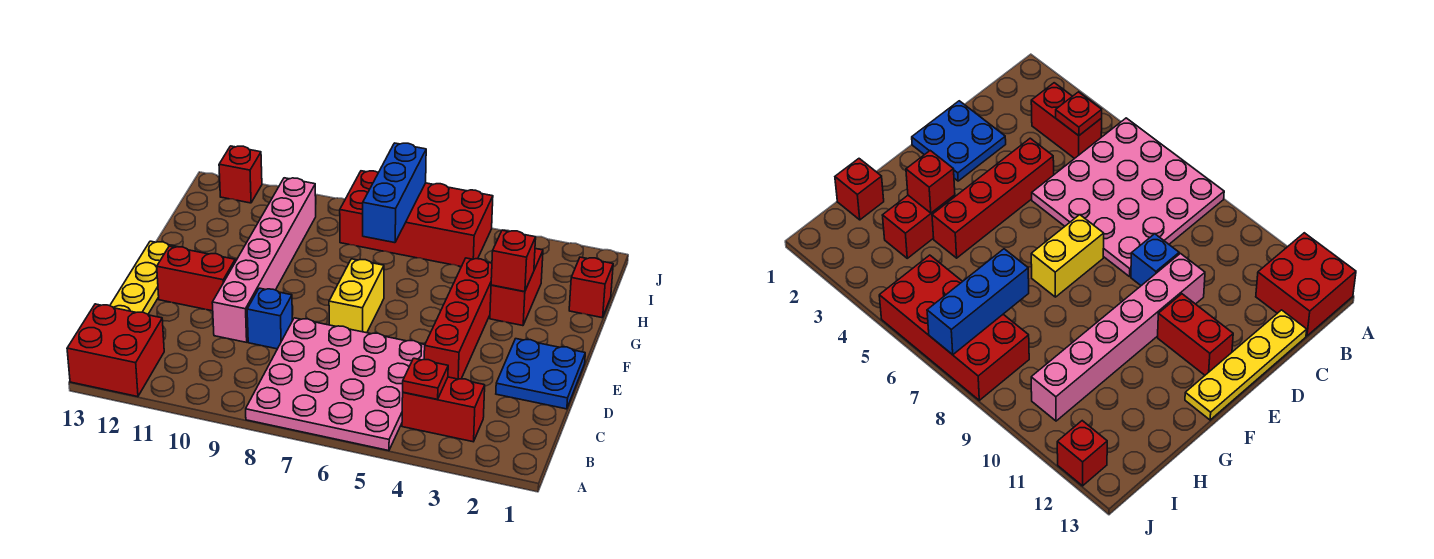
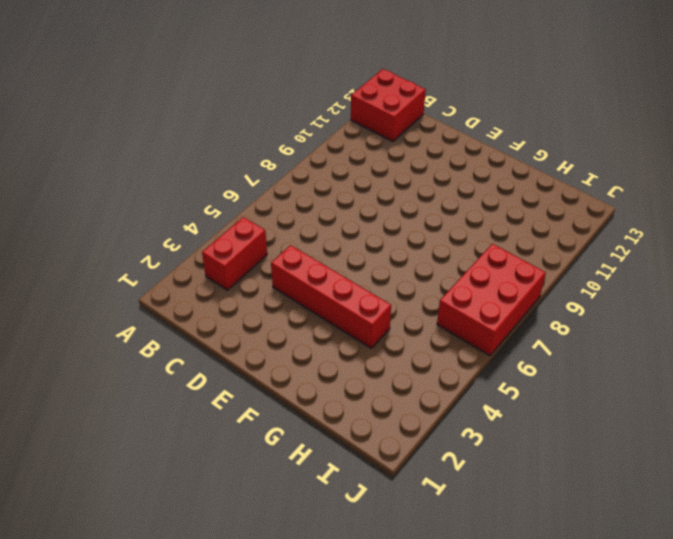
red brick I6:J8 level 1 -> red brick I5:J8 level 1
none -> pink plate A5:D8 level 1
none -> yellow plate C13:F13 level 1
none -> blue plate D1:E2 level 1

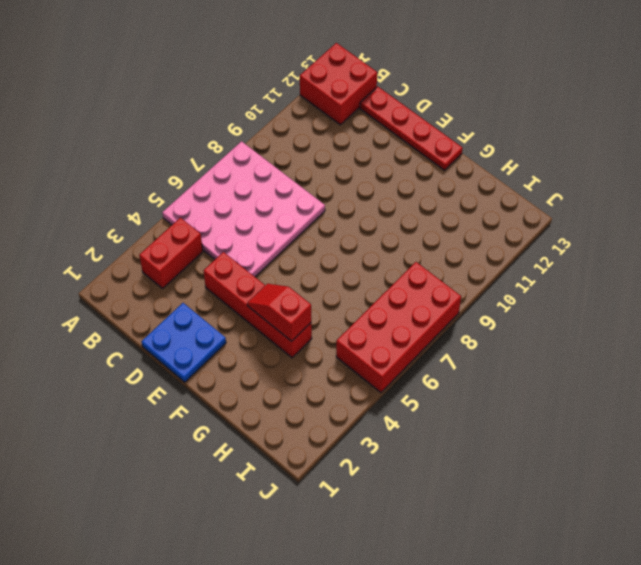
red plate C13:F13 level 1 -> yellow plate C13:F13 level 1
red slope F4:G4 level 2 top G -> none
none -> blue brick D9 level 1
none -> pink brick D10:I10 level 1
none -> yellow brick E7:F7 level 1

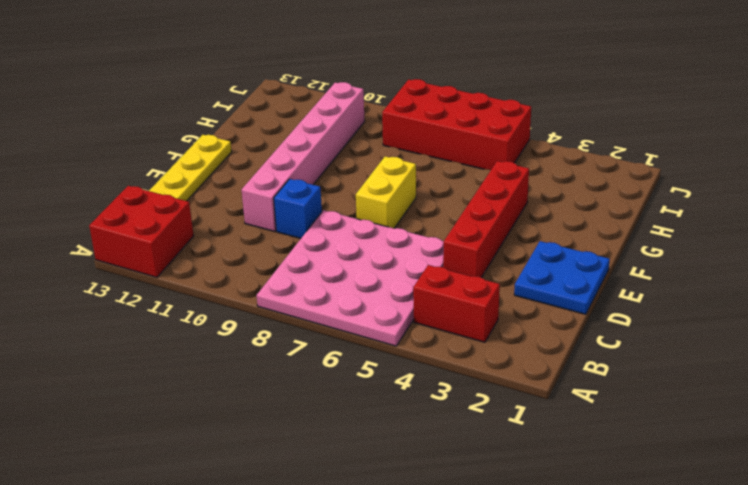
none -> red brick E11:E12 level 1
none -> red brick G3:H3 level 1
none -> red brick H1 level 1

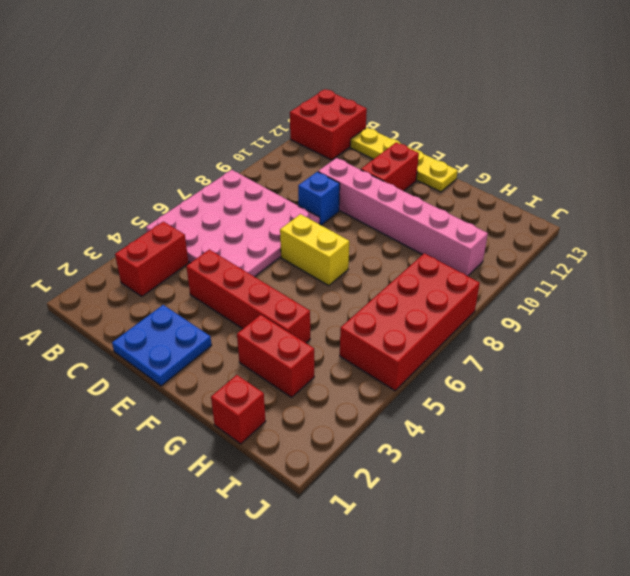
none -> red brick J12 level 1
none -> red plate B4 level 2
none -> red brick G3 level 2

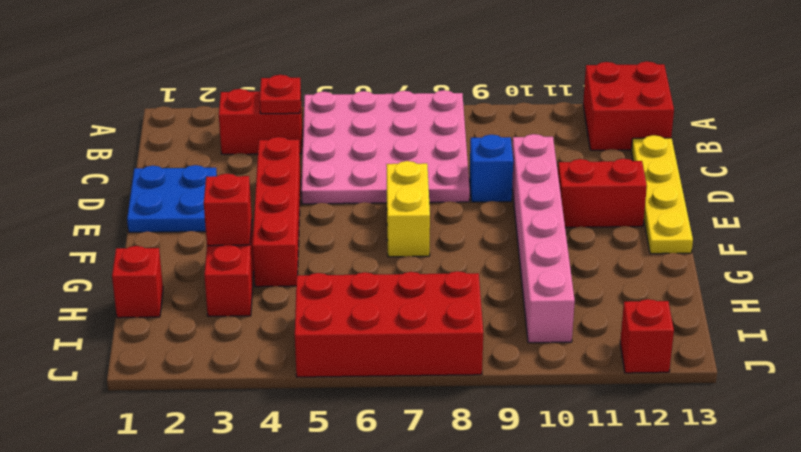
none -> blue brick H7:J7 level 2

